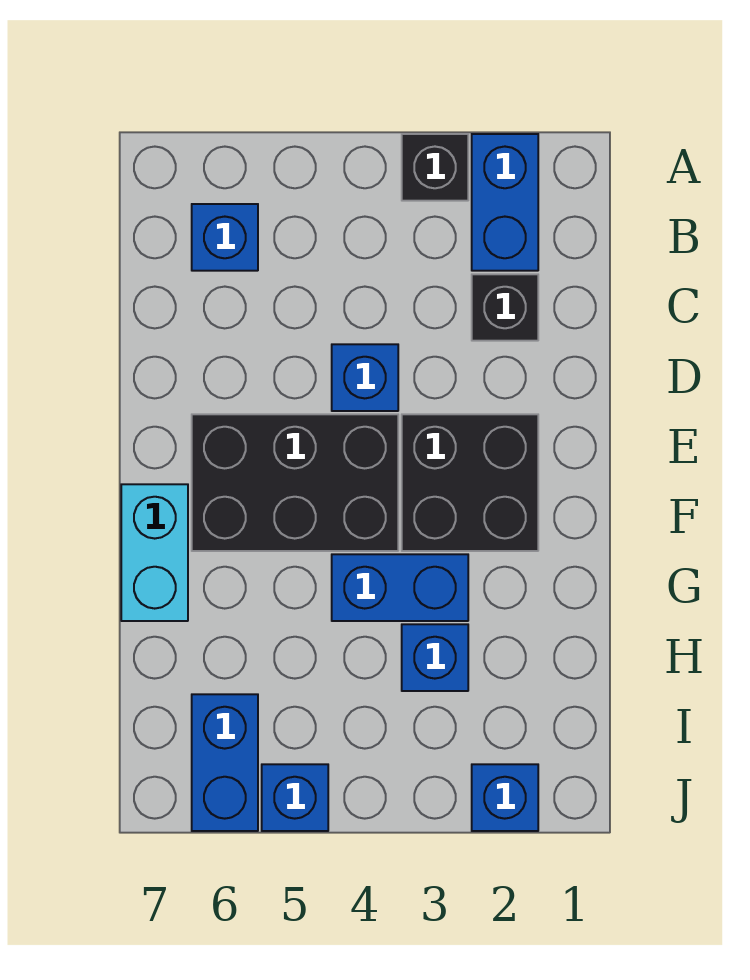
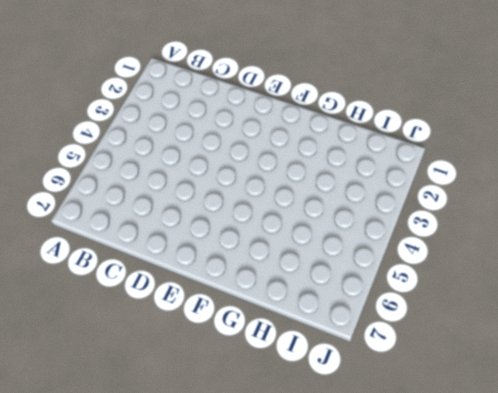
none -> blue brick A2:B2 level 1
none -> black brick A3 level 1
none -> blue brick B6 level 1

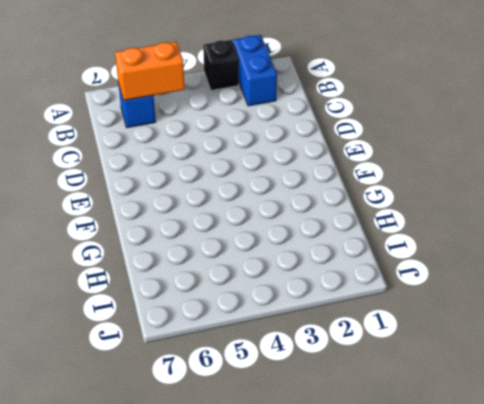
orange brick B5:B6 level 2 -> none
none -> black brick C2 level 1
none -> blue brick D4 level 1
none -> black brick E2:F3 level 1

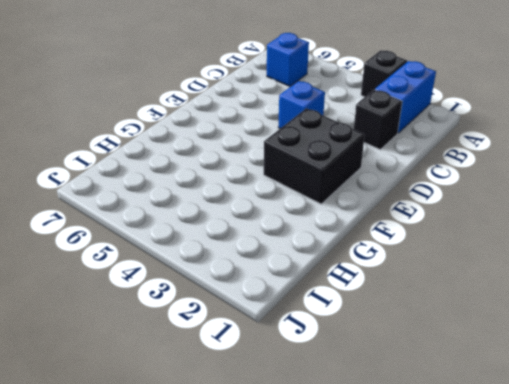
none -> black brick E4:F6 level 1
none -> cyan brick F7:G7 level 1
none -> blue brick G3:G4 level 1

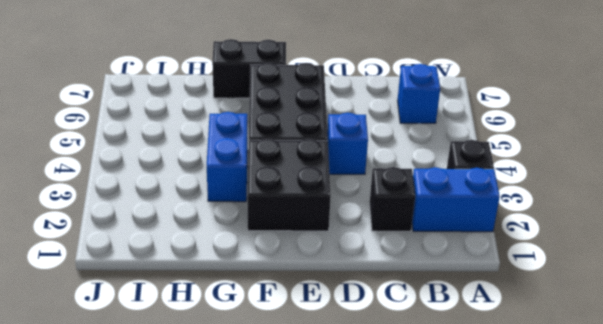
black brick F7:G7 level 1 -> cyan brick F7:G7 level 1
none -> blue brick H3 level 1
none -> blue brick I6:J6 level 1
none -> blue brick J2 level 1

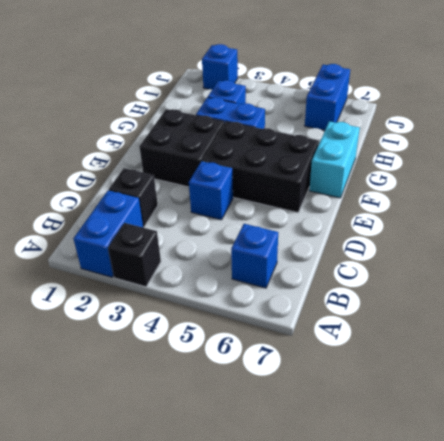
none -> blue brick J5 level 1

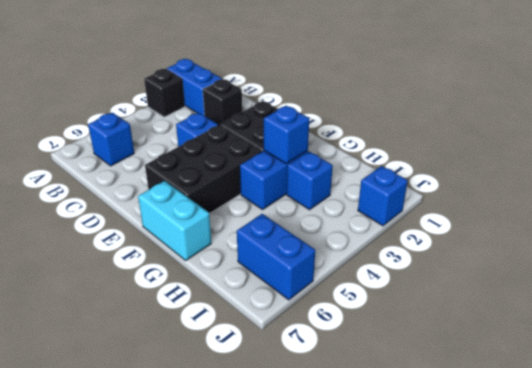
blue brick G3 level 2 -> blue brick J5 level 1

